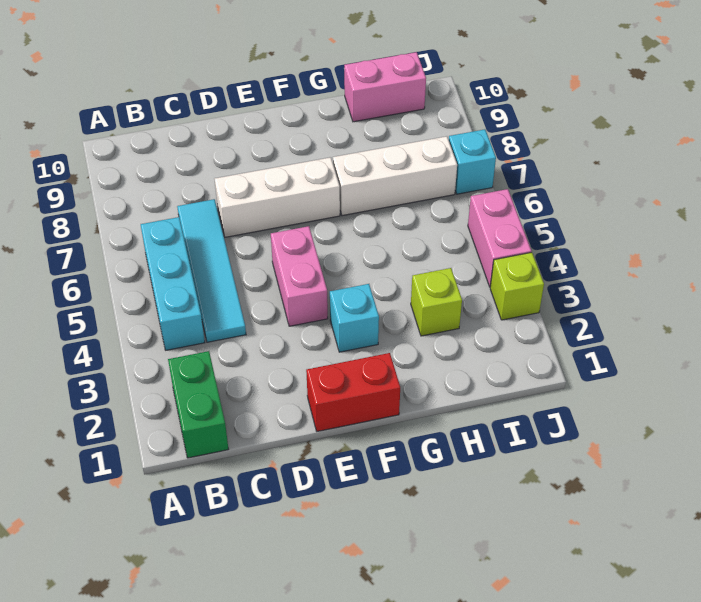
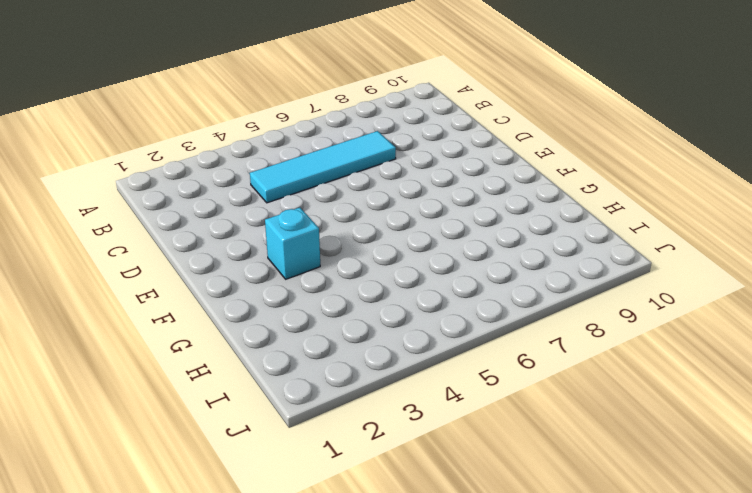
none -> green brick B1:B2 level 1
none -> cyan brick B4:B6 level 1
none -> white brick D7:F7 level 1

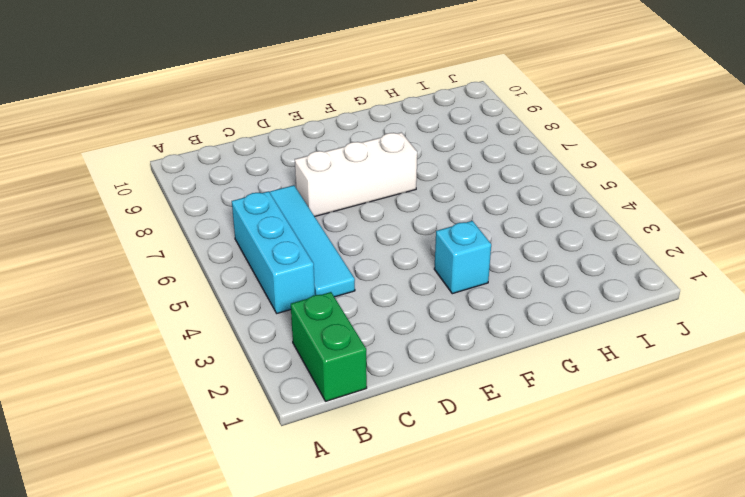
none -> red brick E1:F1 level 1
none -> pink brick E4:E5 level 1
none -> white brick G7:I7 level 1

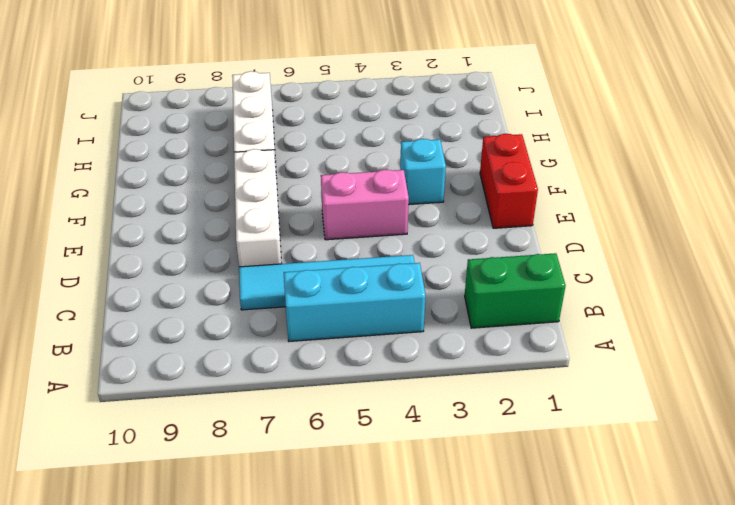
none -> lime brick H3 level 1
none -> pink brick H10:I10 level 1
none -> lime brick J3 level 1

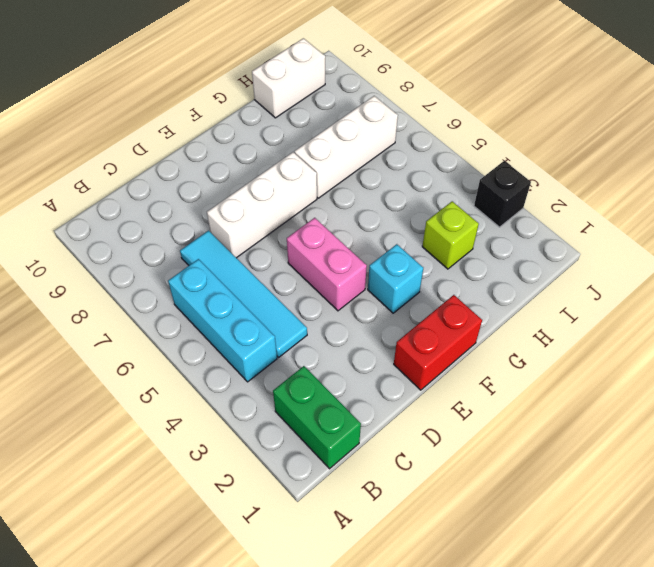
white brick H10:I10 level 1 -> pink brick H10:I10 level 1
black brick J3 level 1 -> lime brick J3 level 1
none -> pink brick J4:J5 level 1
none -> cyan brick J7 level 1

